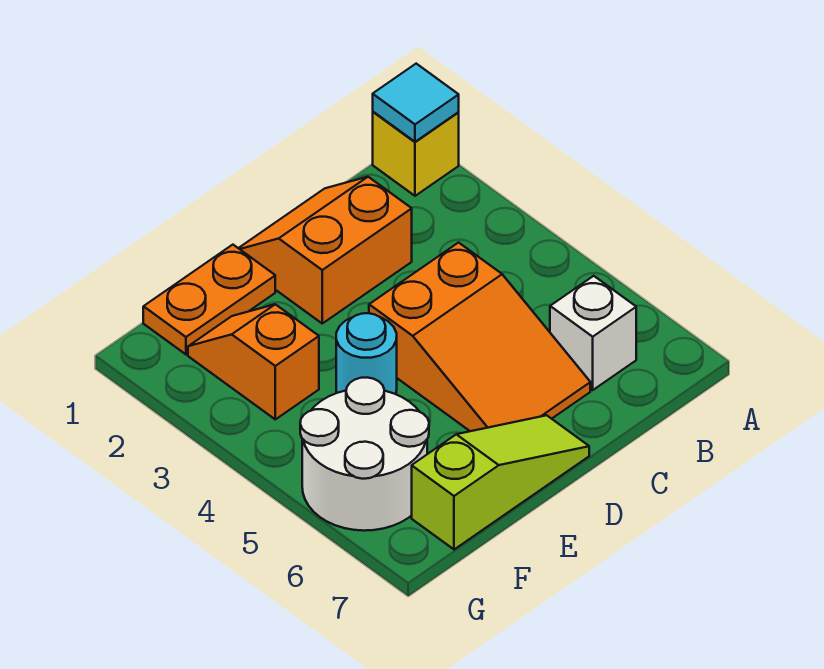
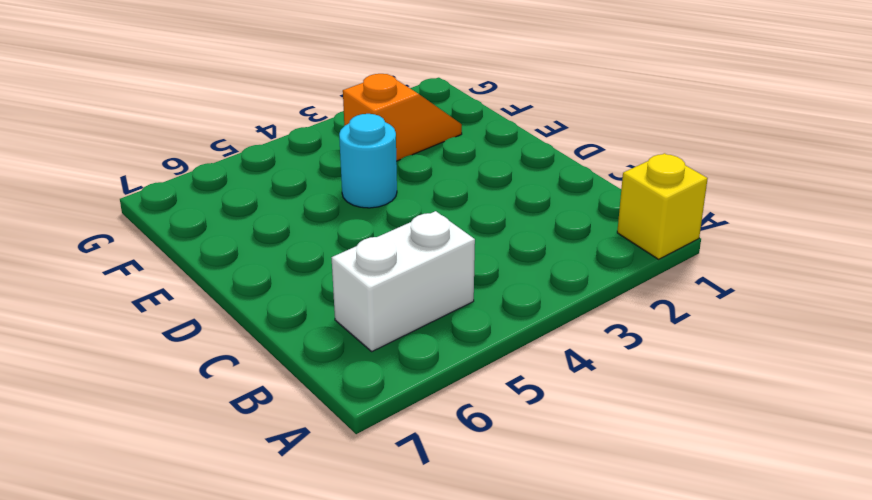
white brick B5:B6 level 1 -> white brick B6 level 1
none -> orange slope C1:D2 level 1 top 2
none -> orange slope C4:D6 level 1 top 4

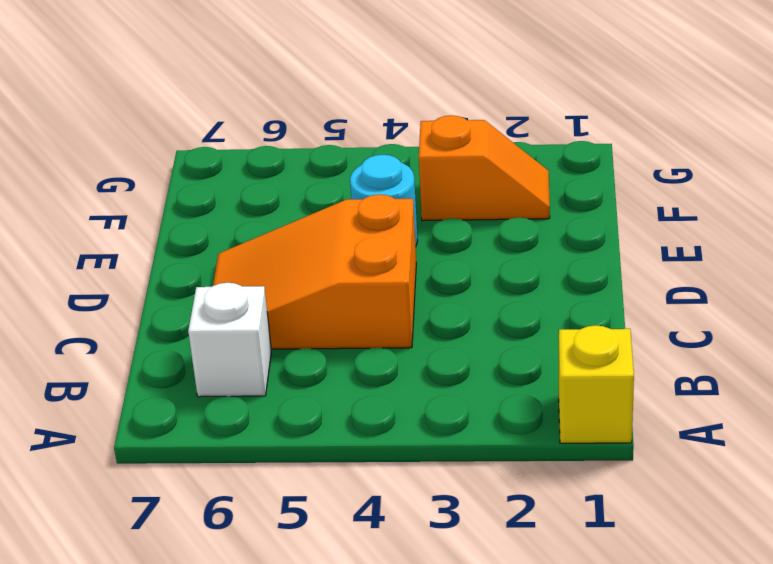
none -> orange slope C1:D2 level 1 top 2
none -> lime slope D7:F7 level 1 top F

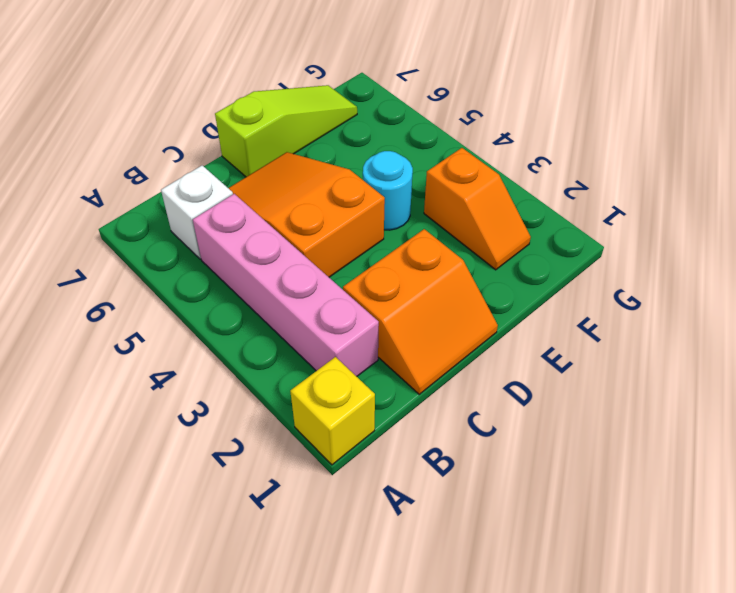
pink brick B2:B5 level 1 -> none
lime slope D7:F7 level 1 top D -> lime slope D7:F7 level 1 top F
none -> orange plate E1:F1 level 1
none -> white round brick F5:G6 level 1

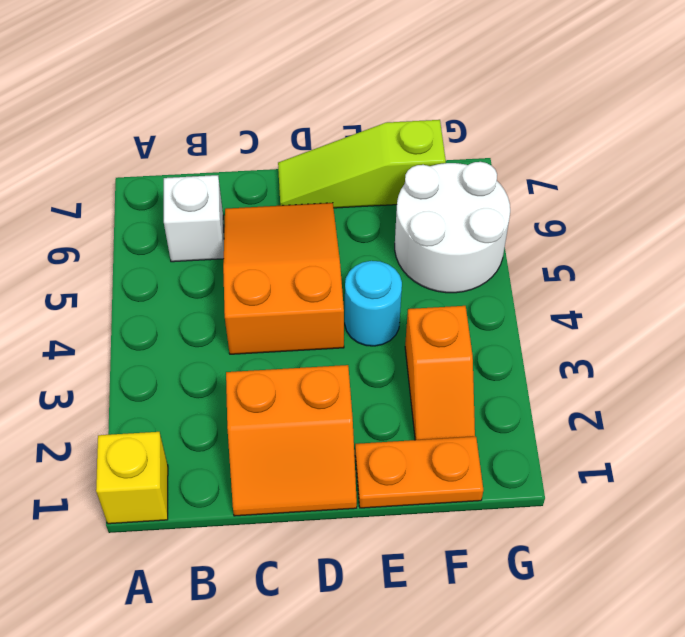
none -> cyan tile A1 level 2

